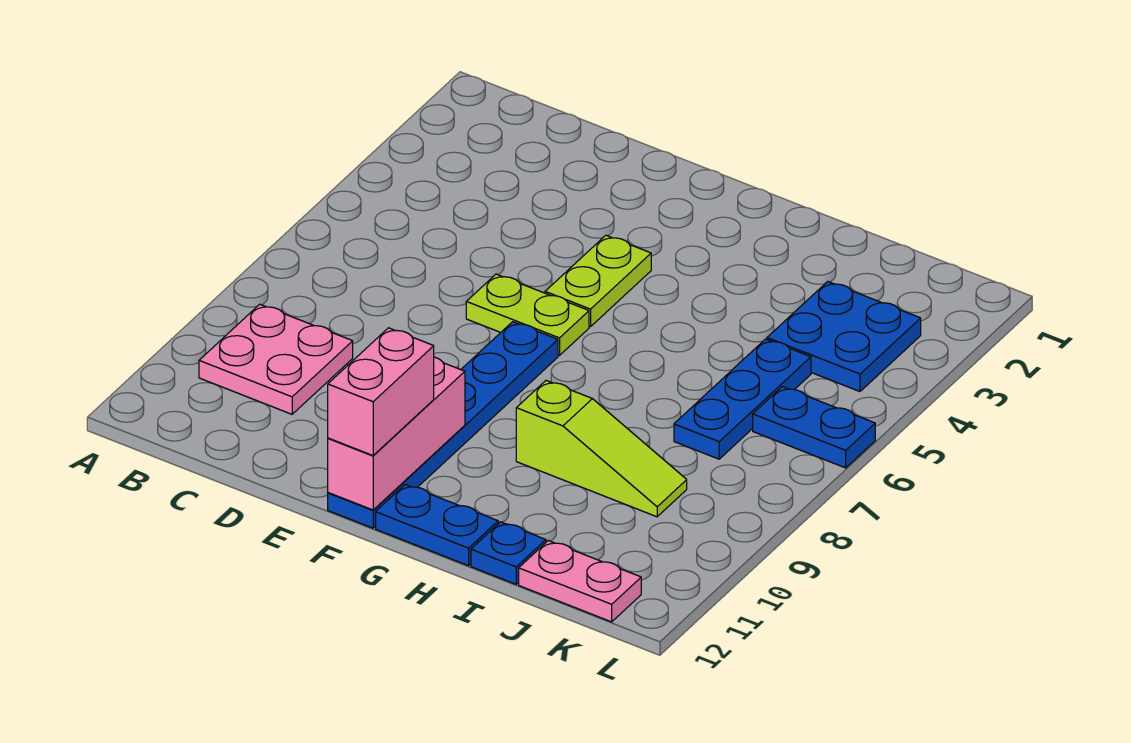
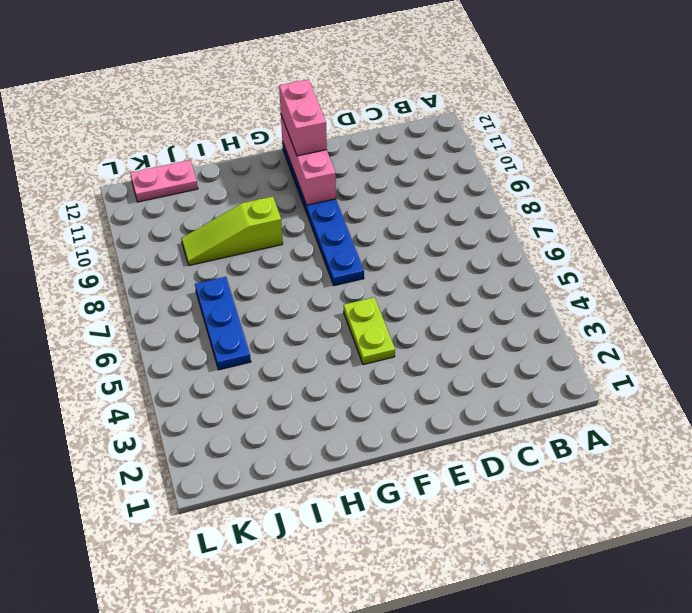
none -> pink plate B9:C10 level 1
none -> lime plate E6:F6 level 1
none -> blue plate G12:H12 level 1

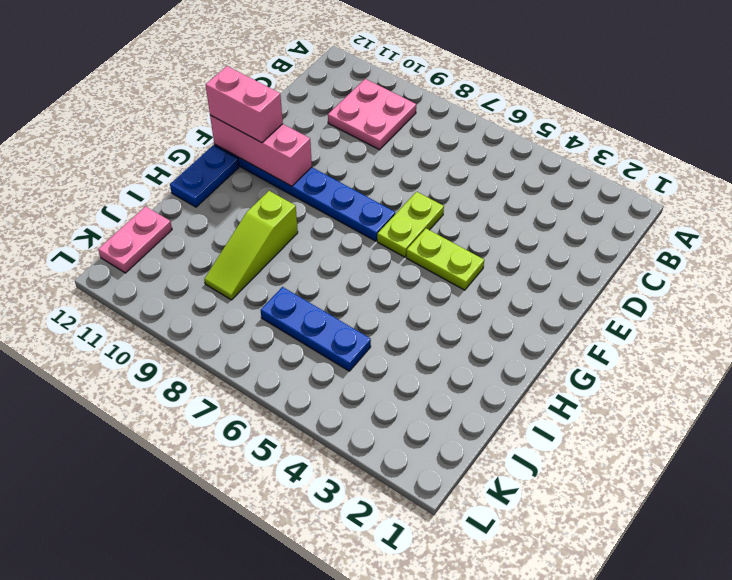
none -> blue plate I12 level 1
none -> blue plate J3:K4 level 1
none -> blue plate K6:L6 level 1

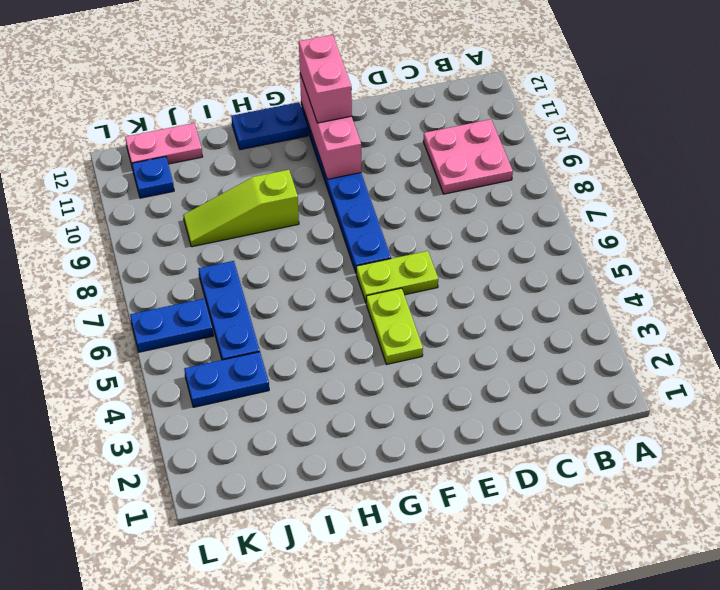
blue plate J4:K4 level 1 -> blue plate J3:K4 level 1
blue plate K11 level 1 -> blue plate I12 level 1

